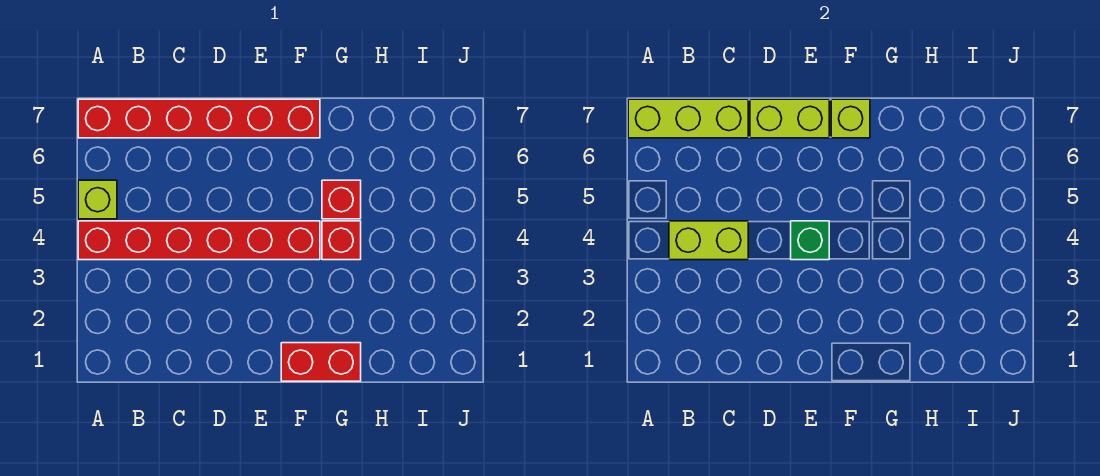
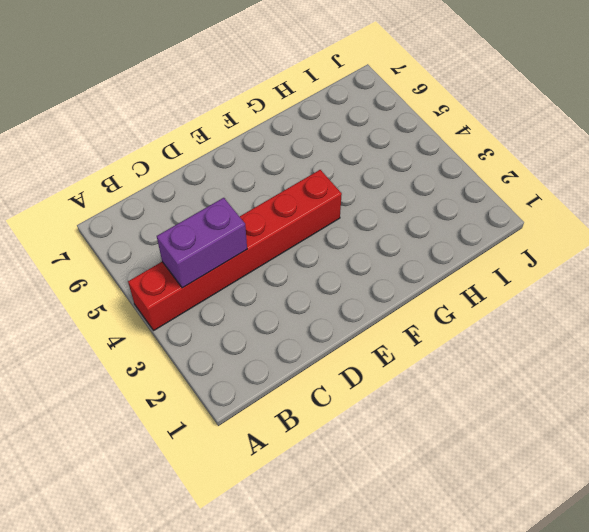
purple brick B4:C4 level 2 -> lime brick B4:C4 level 2
none -> lime brick A5 level 1
none -> red brick A7:F7 level 1

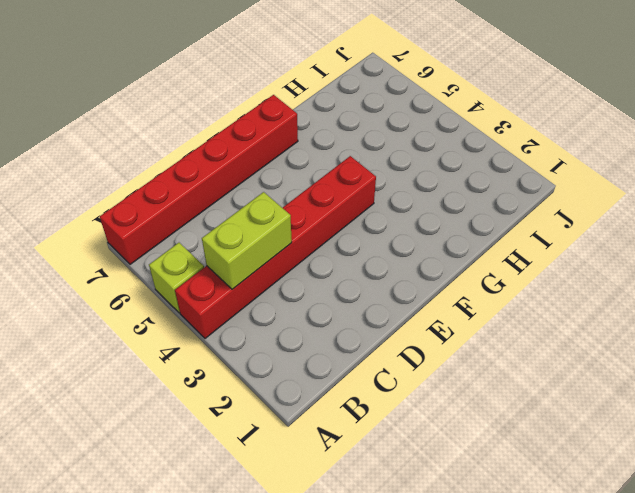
none -> red brick F1:G1 level 1
none -> red brick G4 level 1

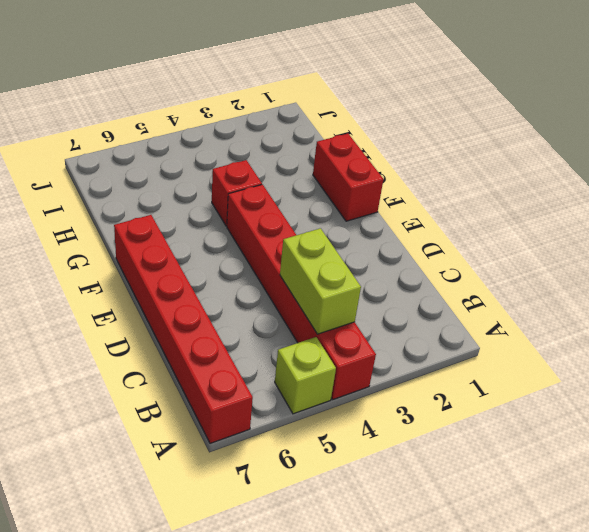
none -> red brick G5 level 1
none -> lime brick A7:C7 level 2

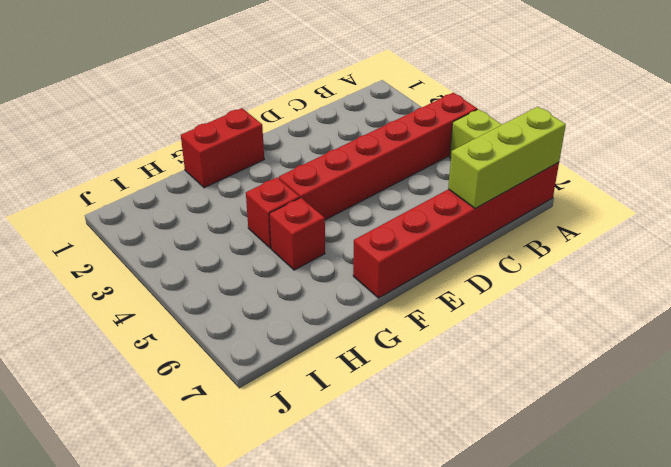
none -> lime brick B4:C4 level 2
none -> lime brick D7:E7 level 2

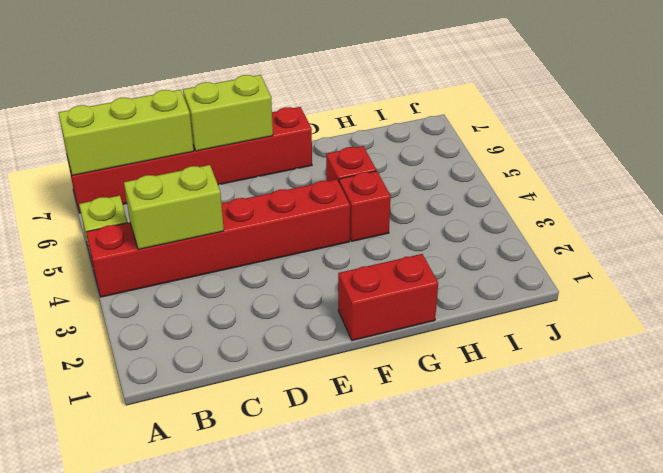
none -> green brick E4 level 2
none -> lime brick F7 level 2

